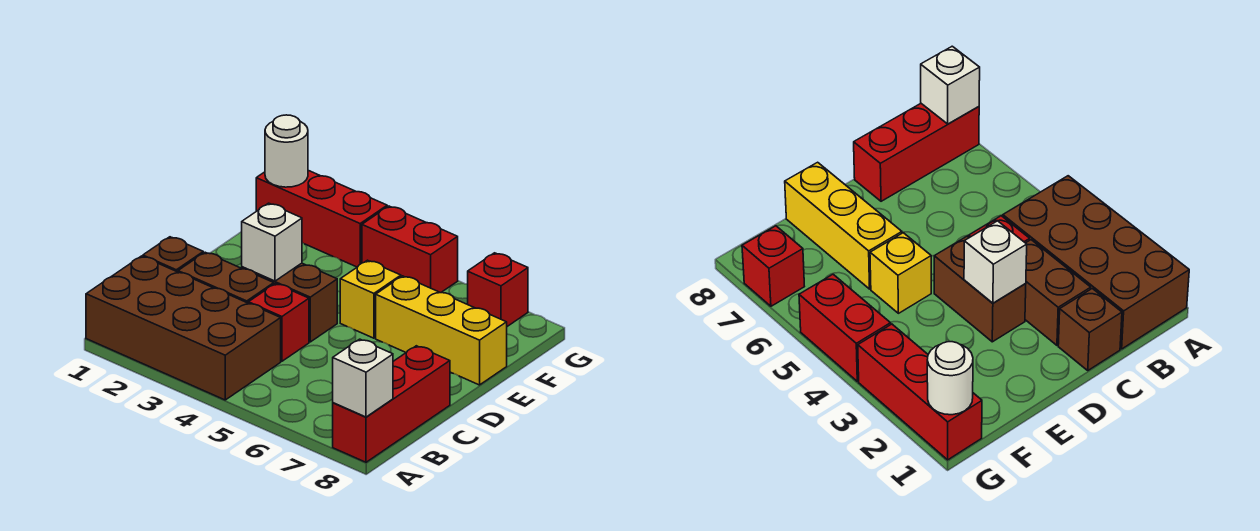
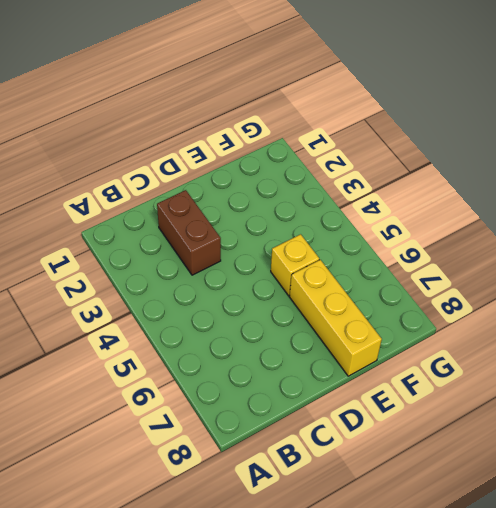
none -> brown brick A1:B4 level 1
none -> red brick A8:C8 level 1
none -> brown brick C1 level 1

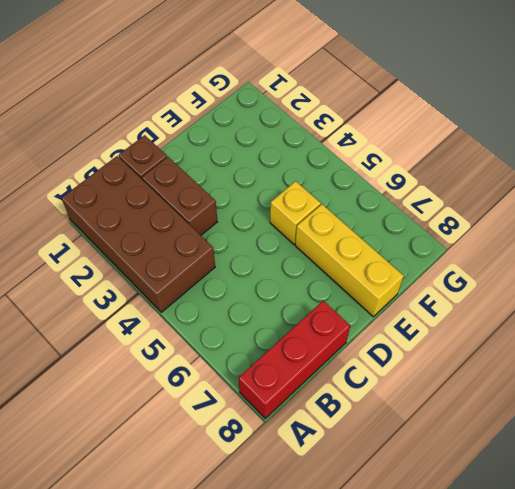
none -> red brick C4 level 1
none -> brown brick D3:D4 level 1
none -> red brick G1:G3 level 1

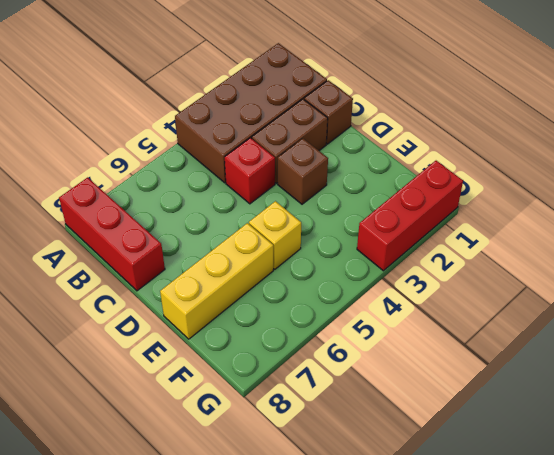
brown brick D3 level 1 -> brown brick D3:D4 level 1
none -> red brick G4:G5 level 1
none -> red brick G7 level 1
none -> white brick A8 level 2

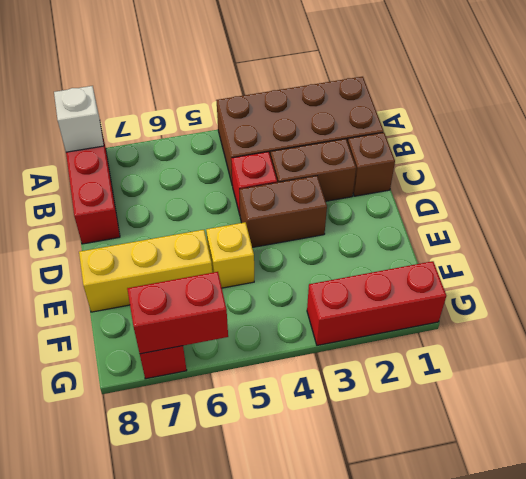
red brick G6:G7 level 2 -> red brick G4:G5 level 1
none -> white brick D3 level 2
none -> white round brick G1 level 2

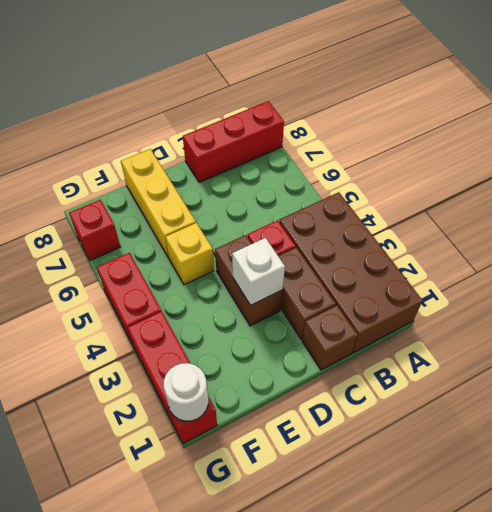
none -> white brick A8 level 2

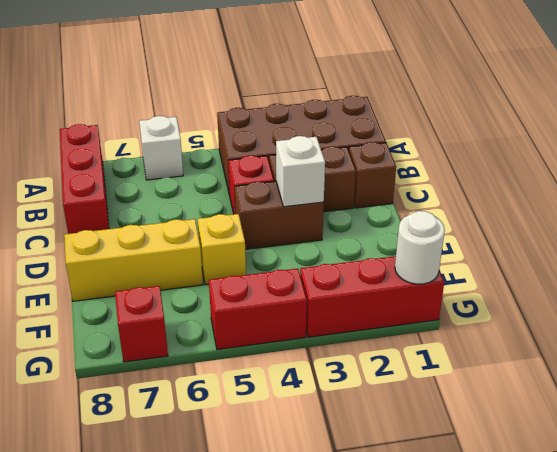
white brick A6 level 1 -> white brick A8 level 2

